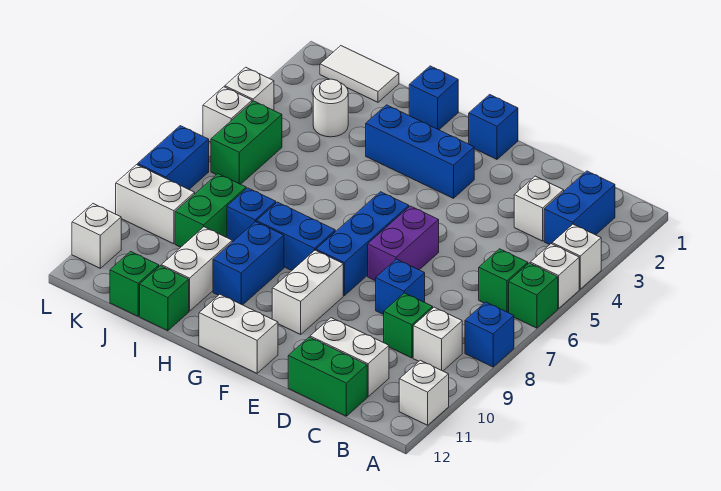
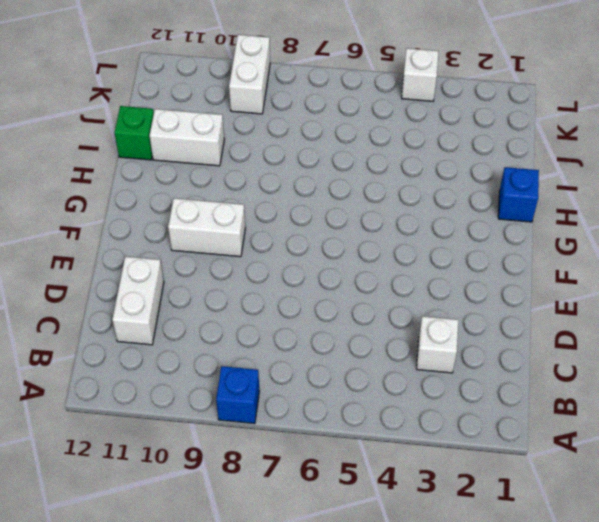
none -> white brick A4 level 1
none -> white brick A5 level 1
none -> green brick A6 level 1
none -> white brick A11 level 1

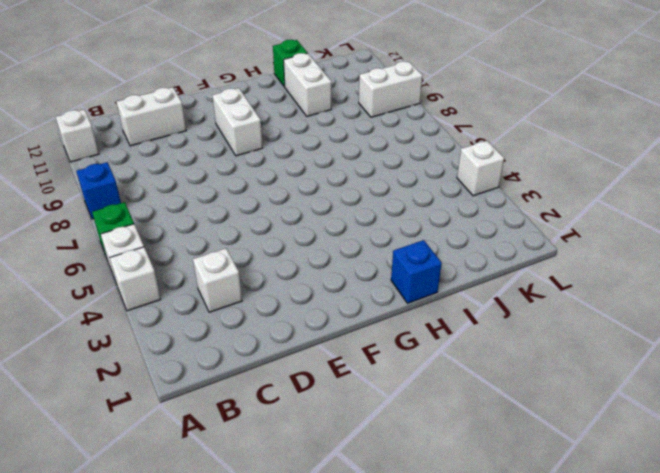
none -> blue brick B2:B3 level 1
none -> green brick B6 level 1
none -> white brick B9 level 1
none -> green brick C9 level 1

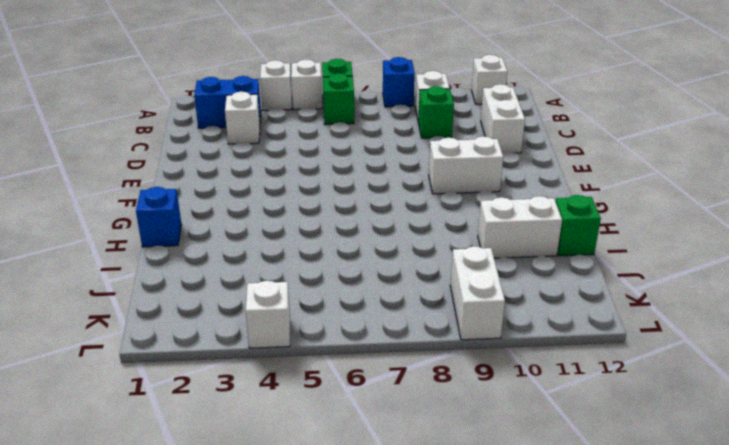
none -> green brick C12:D12 level 1
none -> blue brick D8 level 1
none -> purple brick E6:E7 level 1
none -> blue brick F1 level 1

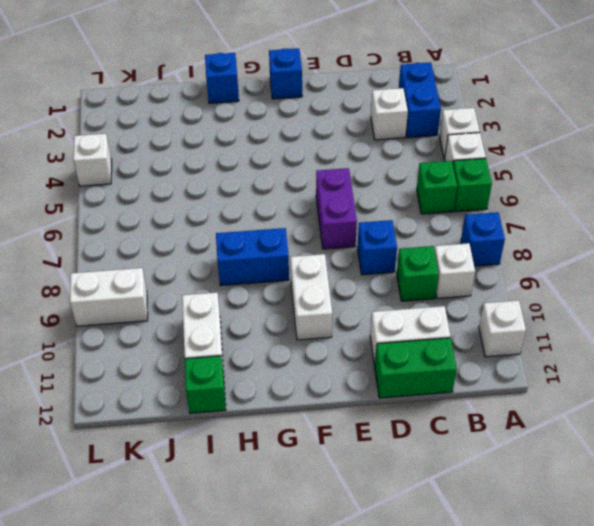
none -> blue brick F3:H3 level 1
none -> blue brick F6:F8 level 1
none -> white brick F12:G12 level 1
none -> blue brick H9:H10 level 1

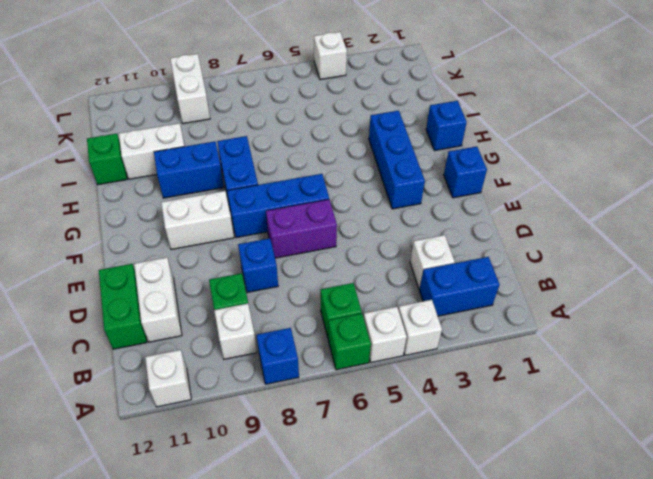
none -> white brick F12:G12 level 1
none -> blue brick I8 level 1
none -> white tile J1:K1 level 1
none -> white round brick J3 level 1

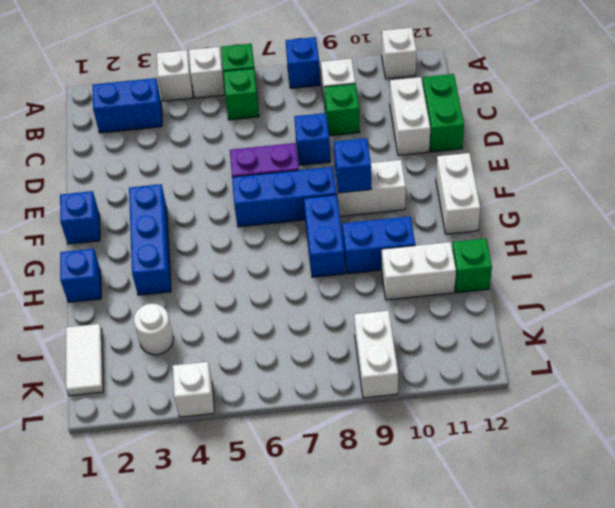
blue brick F9 level 2 -> blue brick I8 level 1
none -> white brick C3 level 1
none -> green brick J8:J9 level 1
none -> green brick J12 level 1
none -> green brick K5:K6 level 1

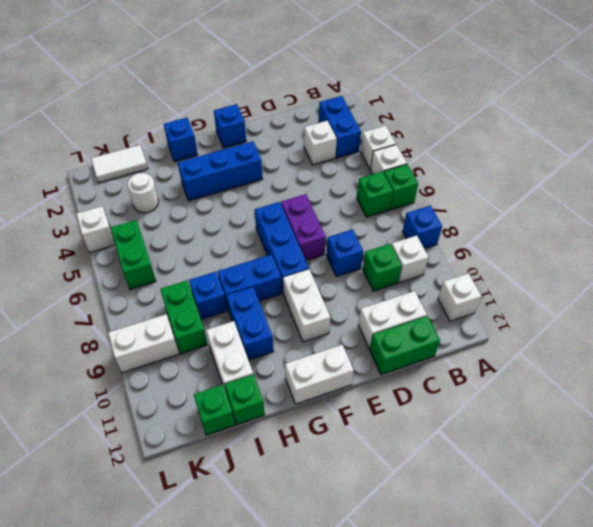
none -> white brick L5 level 1
none -> blue brick L7:L8 level 1
none -> white brick L11 level 1

